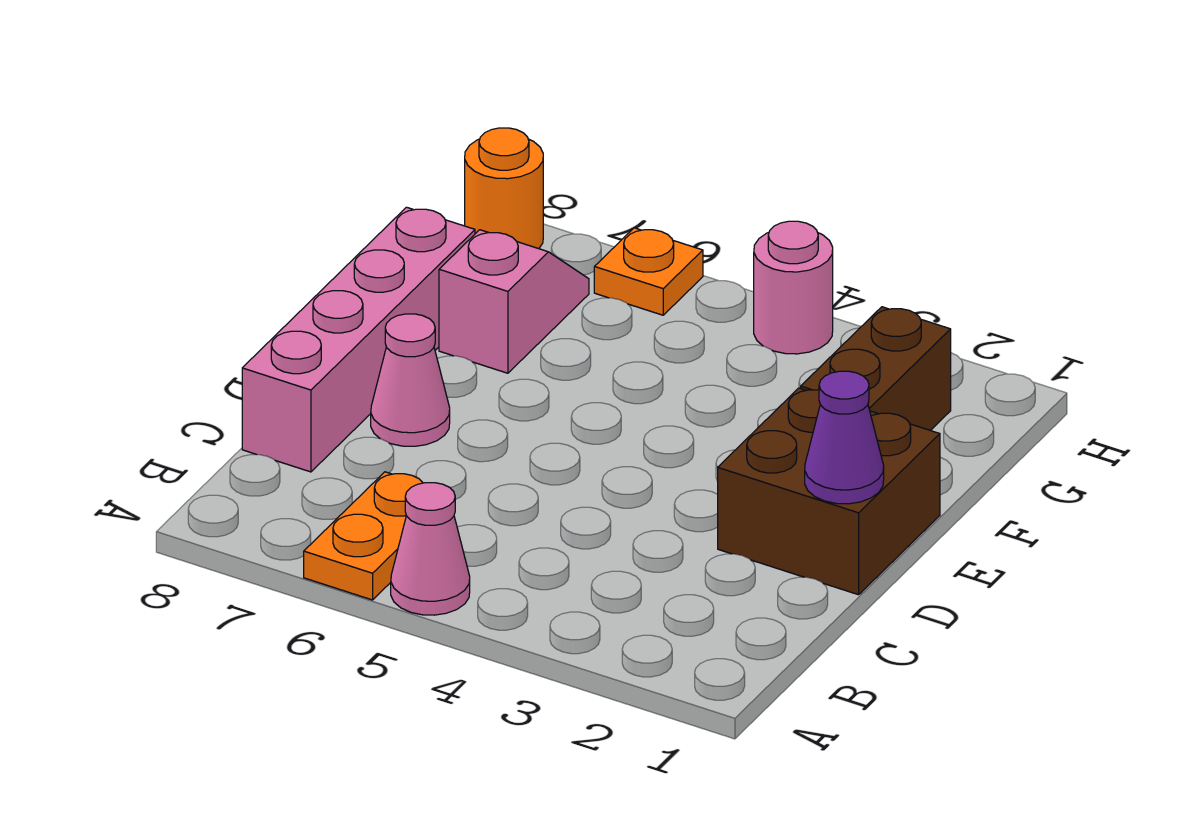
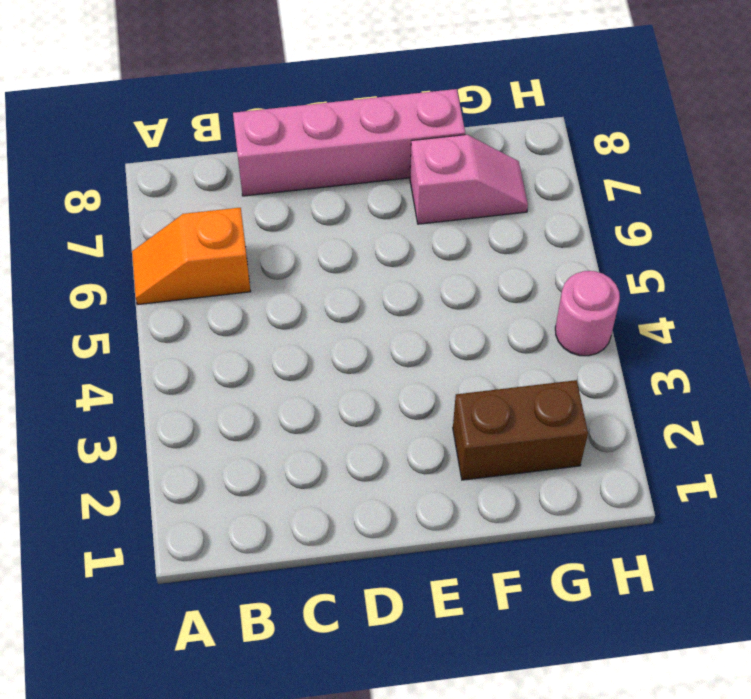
orange slope A6:B6 level 1 top B -> orange plate A6:B6 level 1
none -> pink cone A5 level 1
none -> brown brick D1:E2 level 1

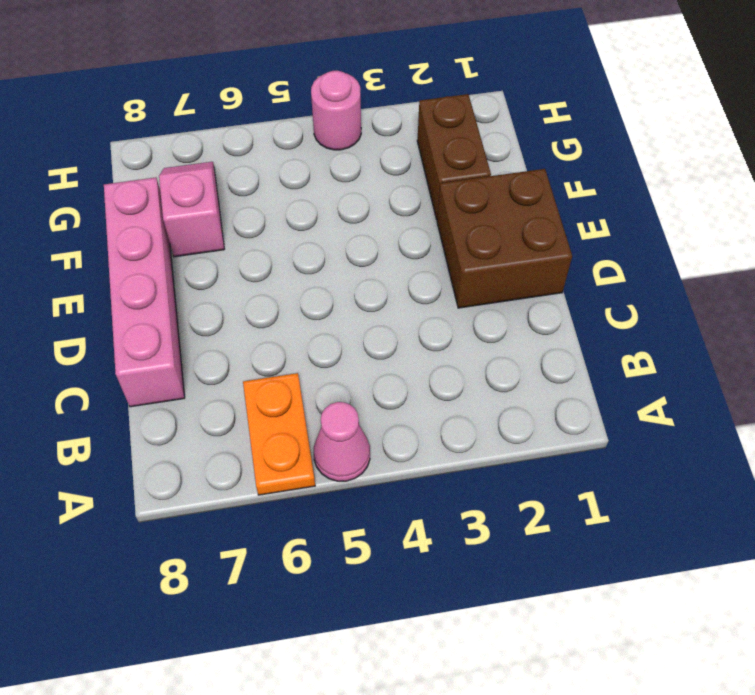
none -> pink cone D7 level 1
none -> orange plate H6 level 1

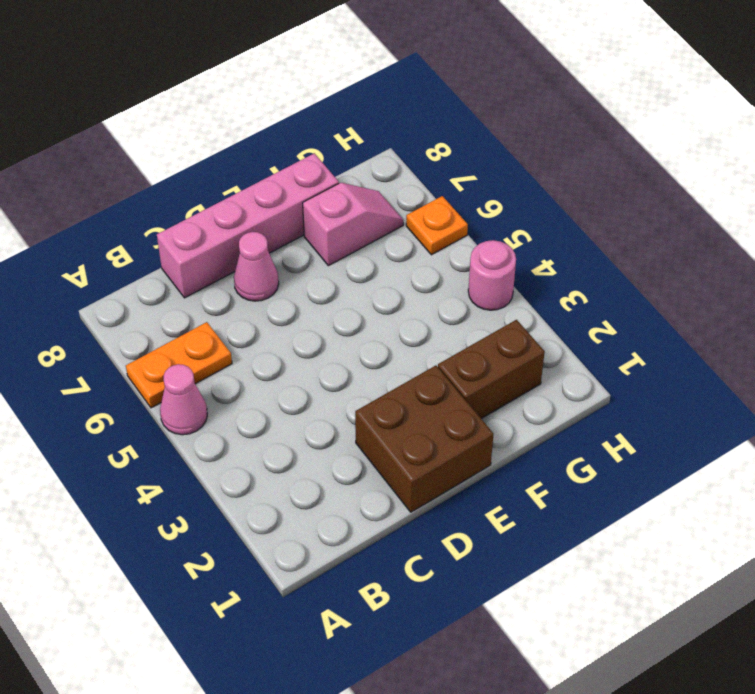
none -> orange round brick H8 level 1
none -> purple cone D1 level 2

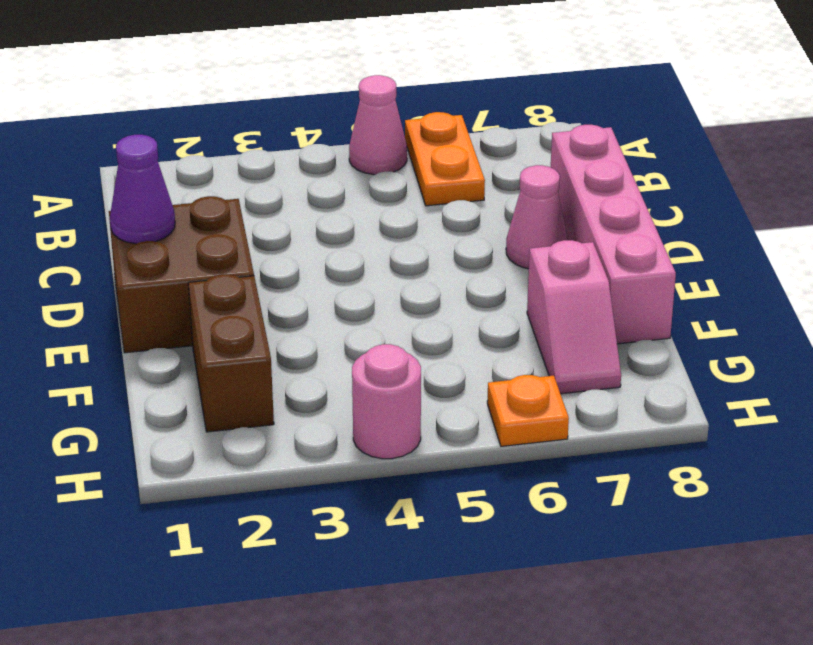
none -> orange round brick H8 level 1

